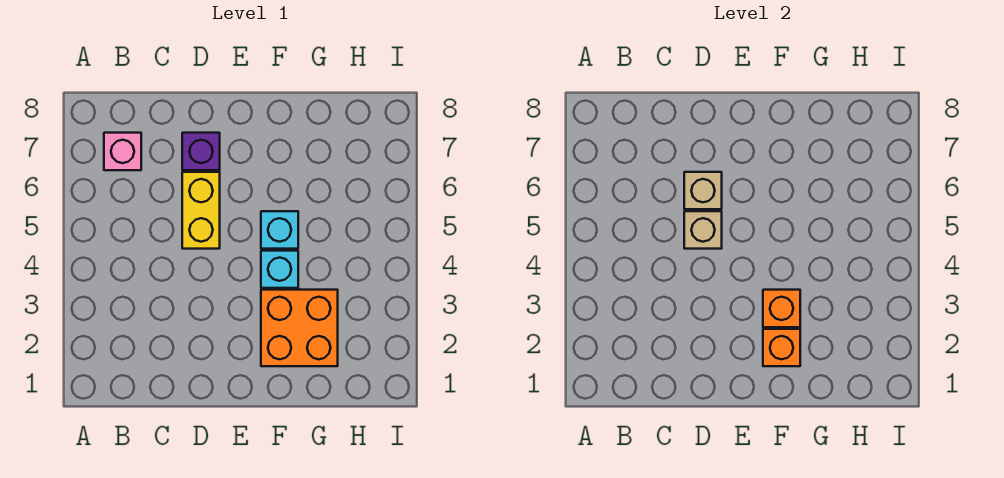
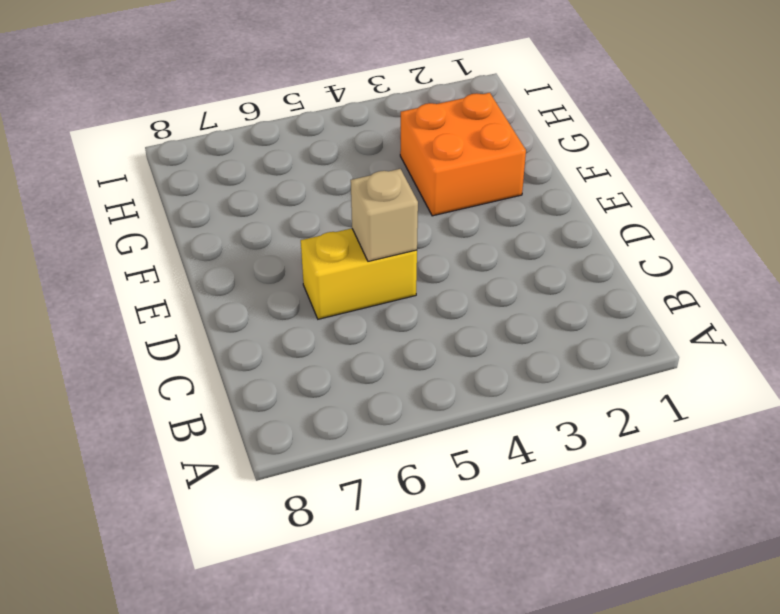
none -> pink brick B7 level 1
none -> purple brick D7 level 1

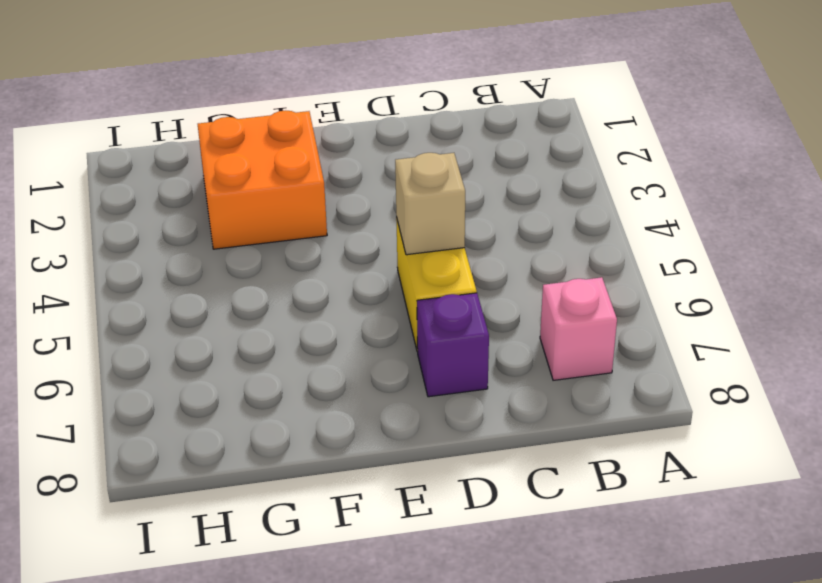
none -> cyan brick F4 level 1
none -> cyan brick F5 level 1

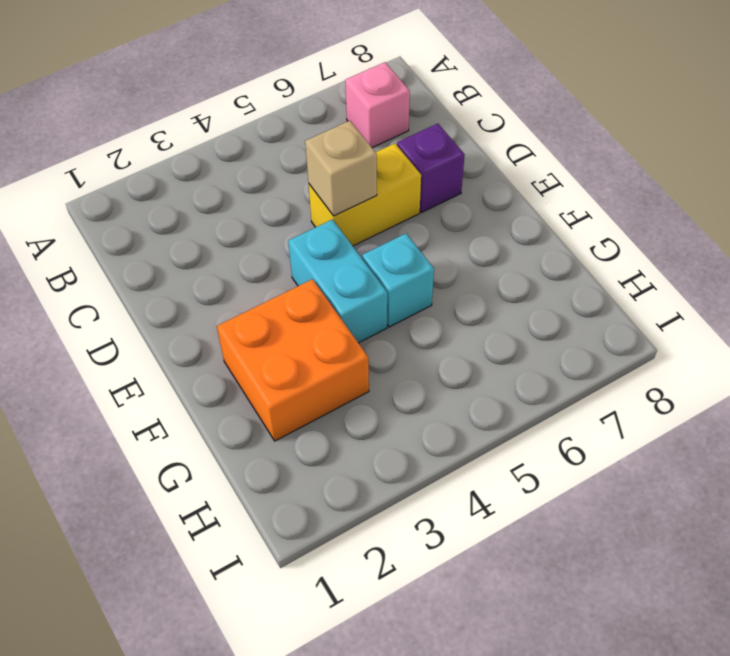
cyan brick E4:F4 level 1 -> cyan brick F4 level 1
none -> tan brick D6 level 2
none -> orange brick F2 level 2

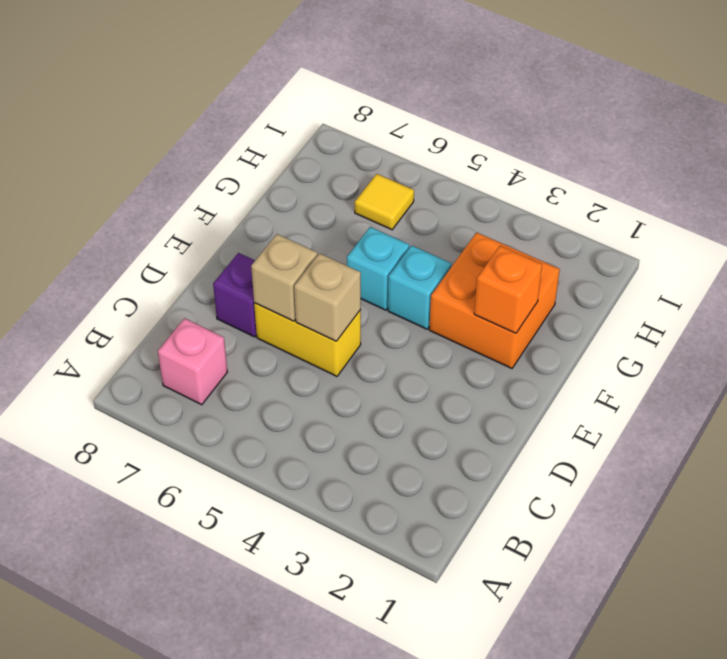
yellow tile H6 level 1 -> none
none -> orange brick F3 level 2

